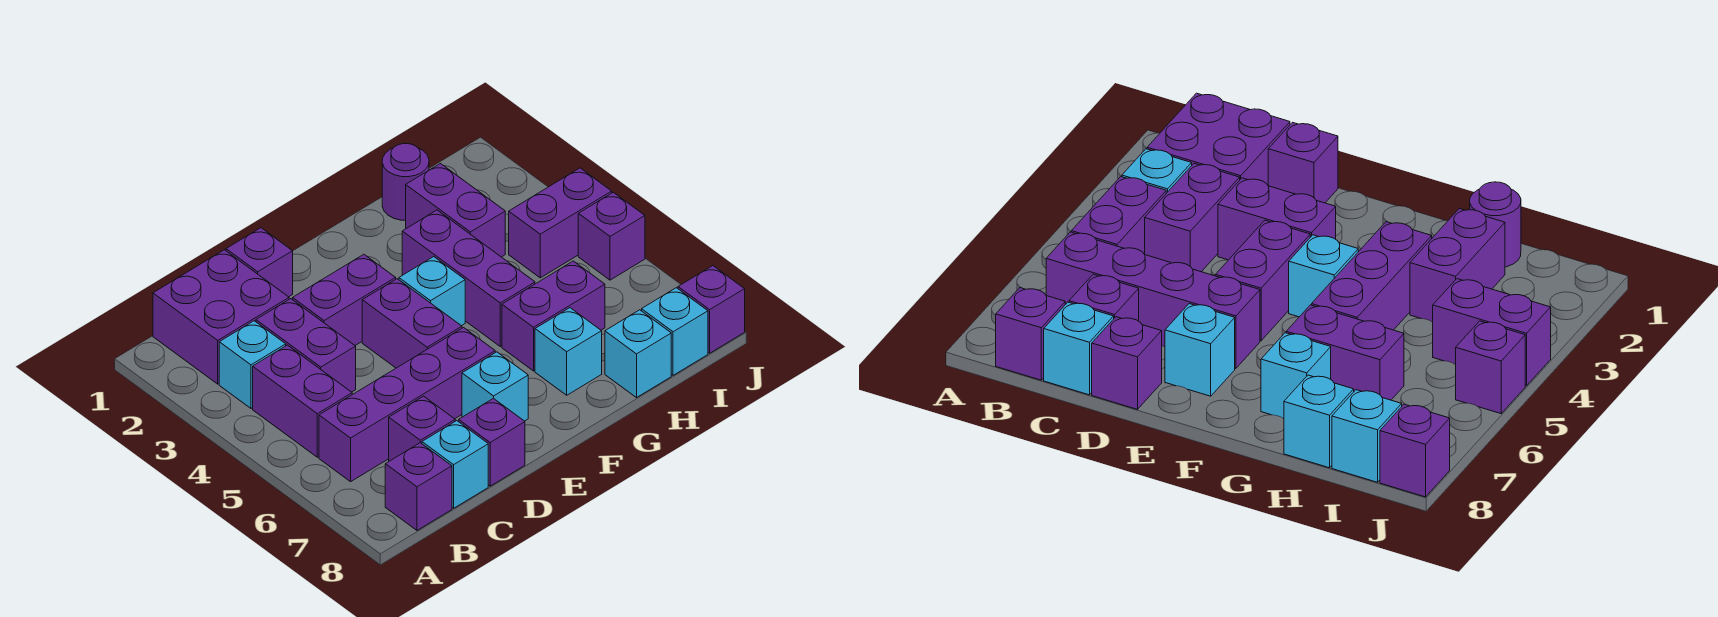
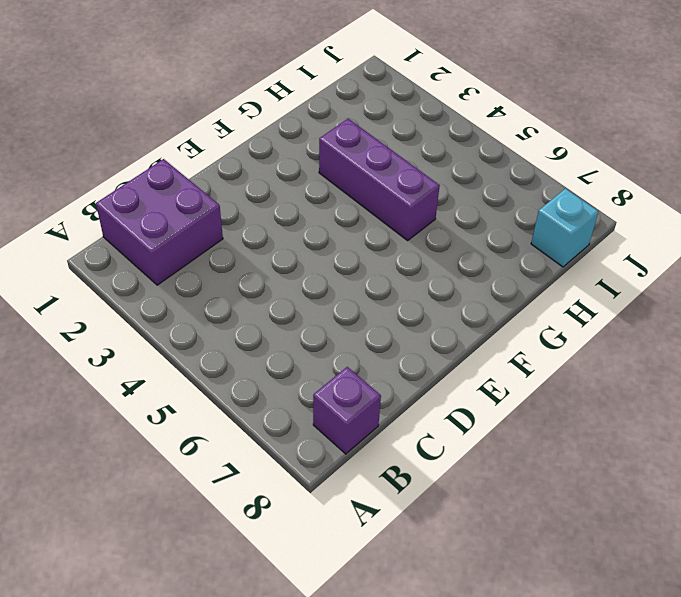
none -> cyan brick B3 level 1
none -> purple brick B4:B5 level 1
none -> purple brick B6:E6 level 1

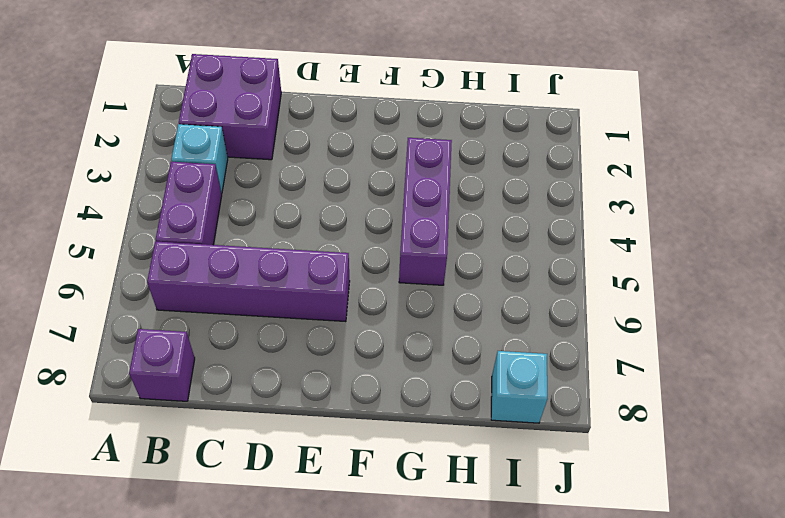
none -> purple brick C3:C4 level 1
none -> purple brick C7 level 1
none -> cyan brick C8 level 1

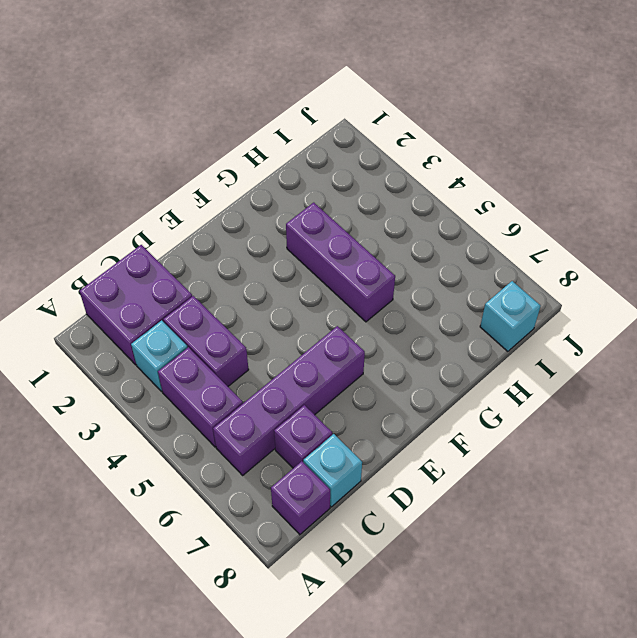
none -> purple brick D1 level 1
none -> purple brick D3:E3 level 1
none -> purple brick D8 level 1

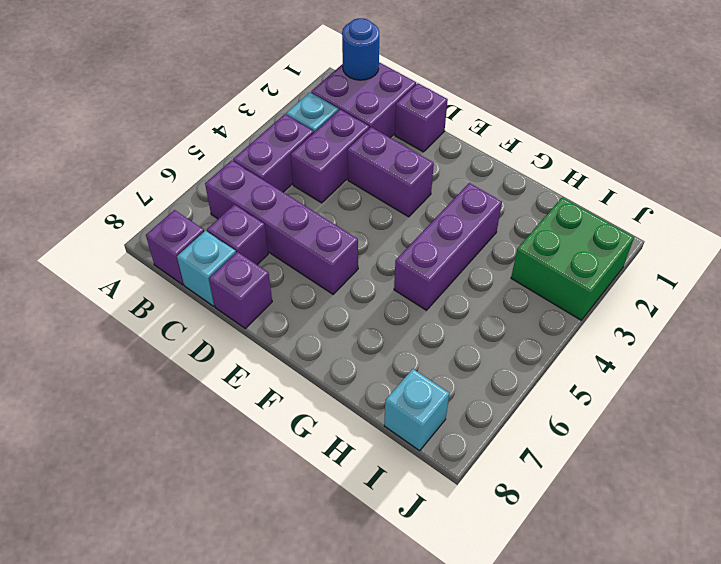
blue round brick B1 level 2 -> none
green brick I2:J3 level 1 -> none
none -> purple brick E4:E5 level 1
none -> cyan brick E7 level 1
none -> cyan brick F4 level 1

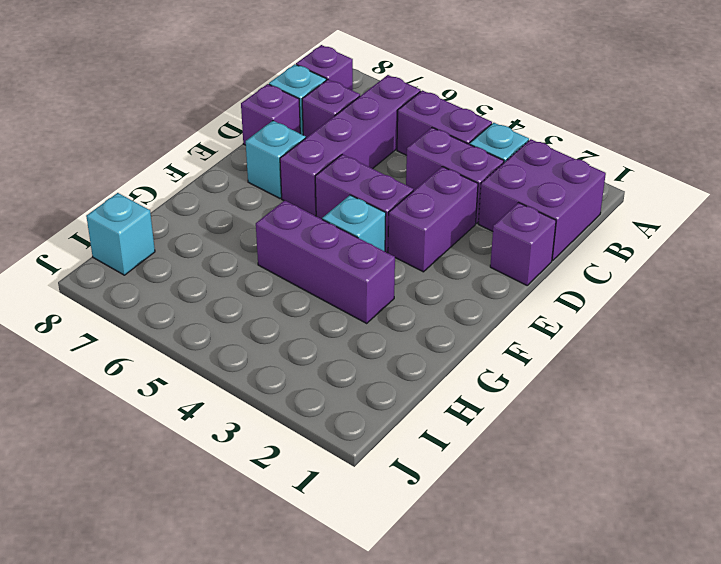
none -> purple brick G6:H6 level 1
none -> cyan brick G7 level 1
none -> purple round brick H1 level 1

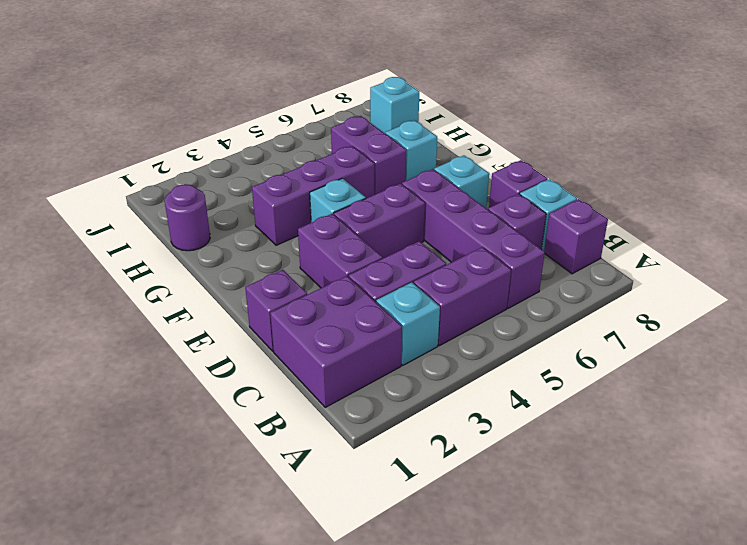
none -> purple brick H2:H3 level 1
none -> cyan brick H8 level 1
none -> purple brick I4:J4 level 1

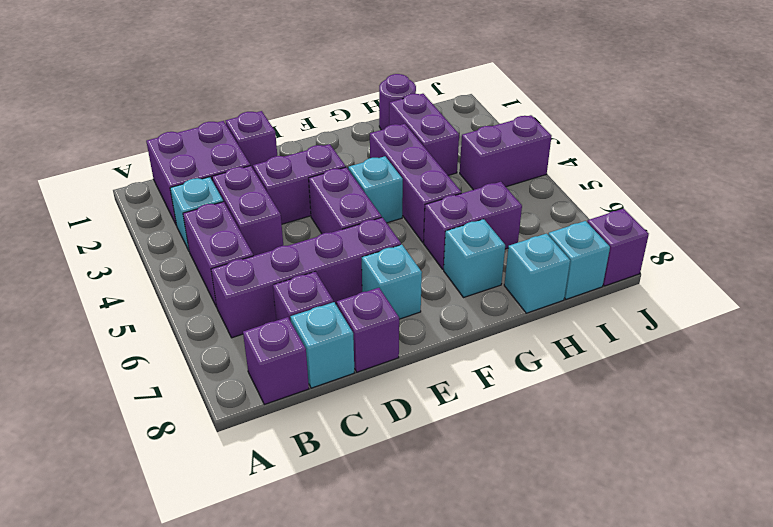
none -> purple brick J5 level 1

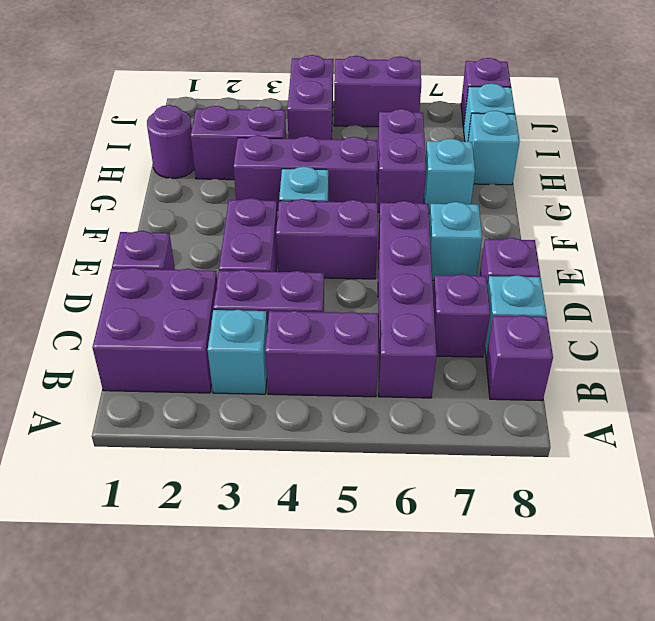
purple brick J5:J6 level 1 -> purple brick J5 level 1

